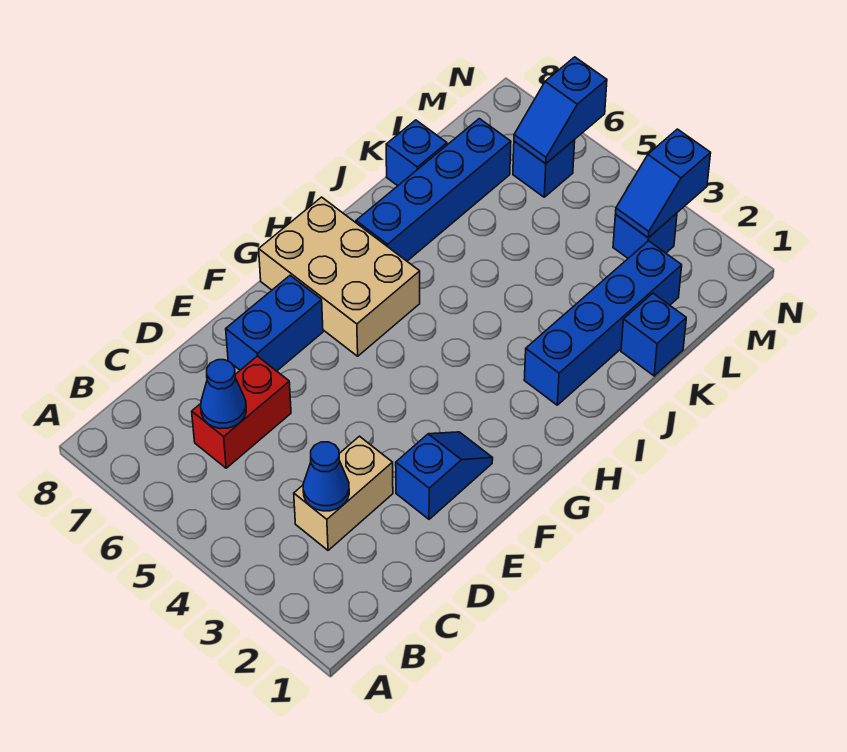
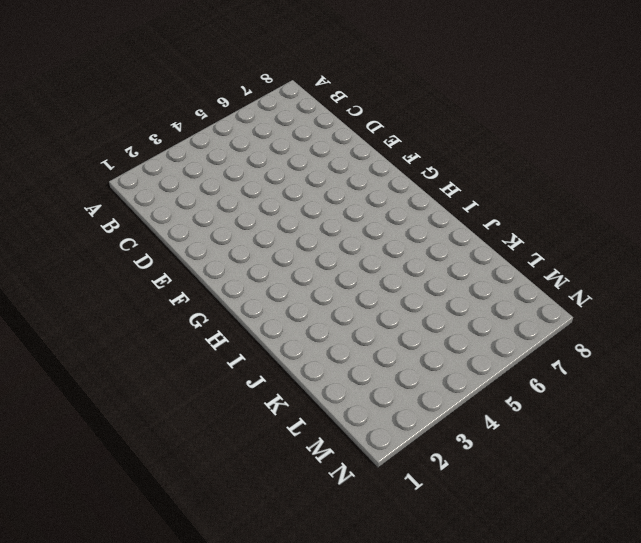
none -> tan brick C3:D3 level 1
none -> red brick C6:D6 level 1
none -> blue slope E2:F2 level 1 top E

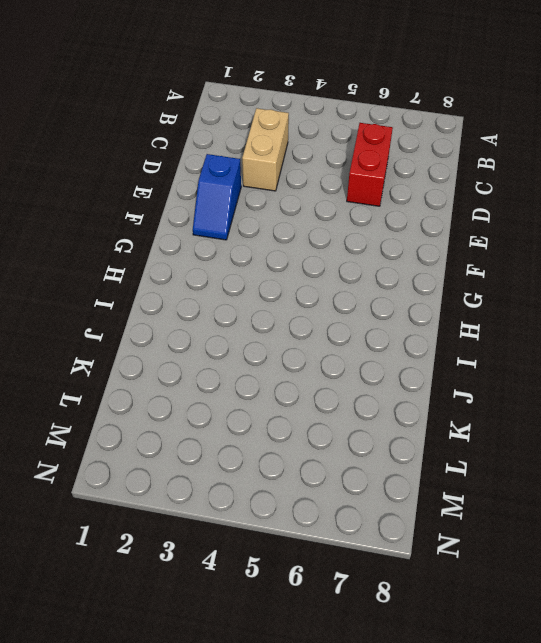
none -> blue brick E7:F7 level 1
none -> tan brick G6:H8 level 1
none -> blue brick I2:L2 level 1

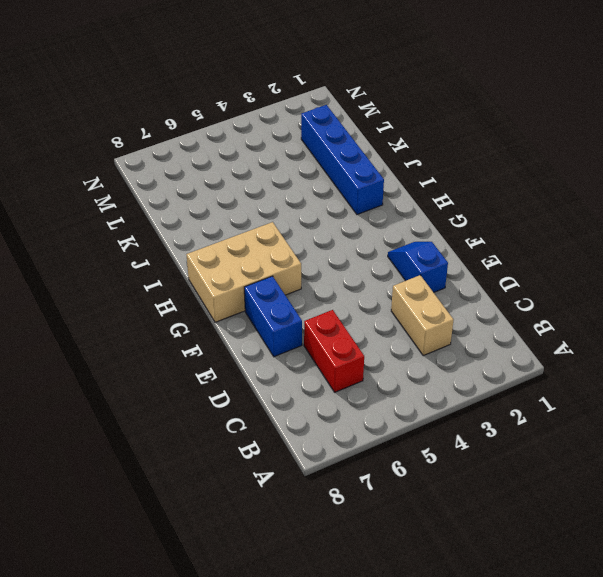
none -> blue brick I7:L7 level 1
none -> blue brick K1 level 1
none -> blue brick K8 level 1

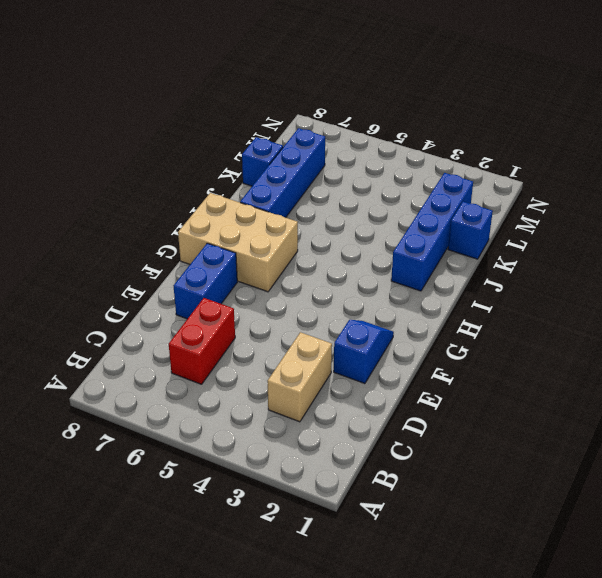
none -> blue brick M3 level 1
none -> blue brick M6 level 1
none -> blue cone C3 level 2

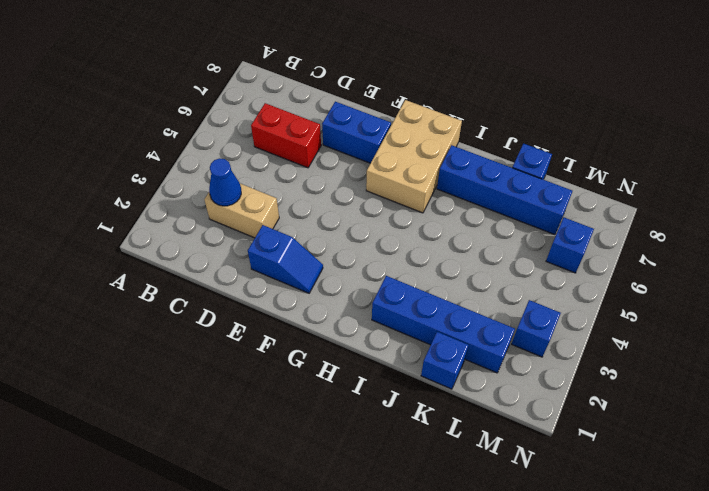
none -> blue cone C6 level 2
none -> blue slope M3:N3 level 2 top N
none -> blue slope M6:N6 level 2 top N

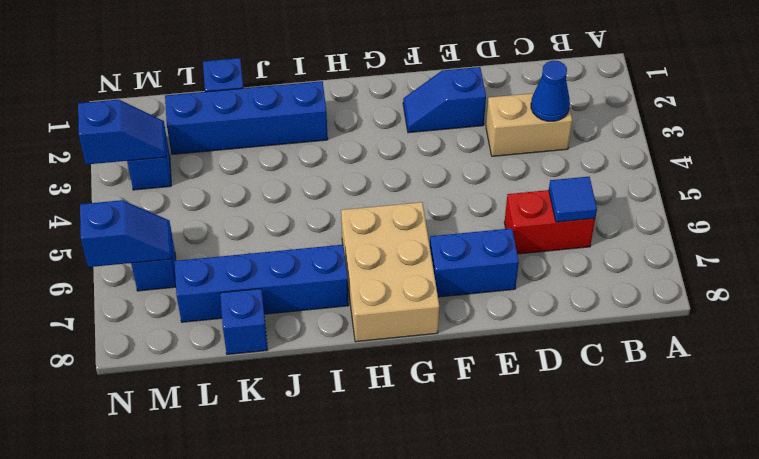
blue tile C6 level 2 -> blue cone C6 level 2

